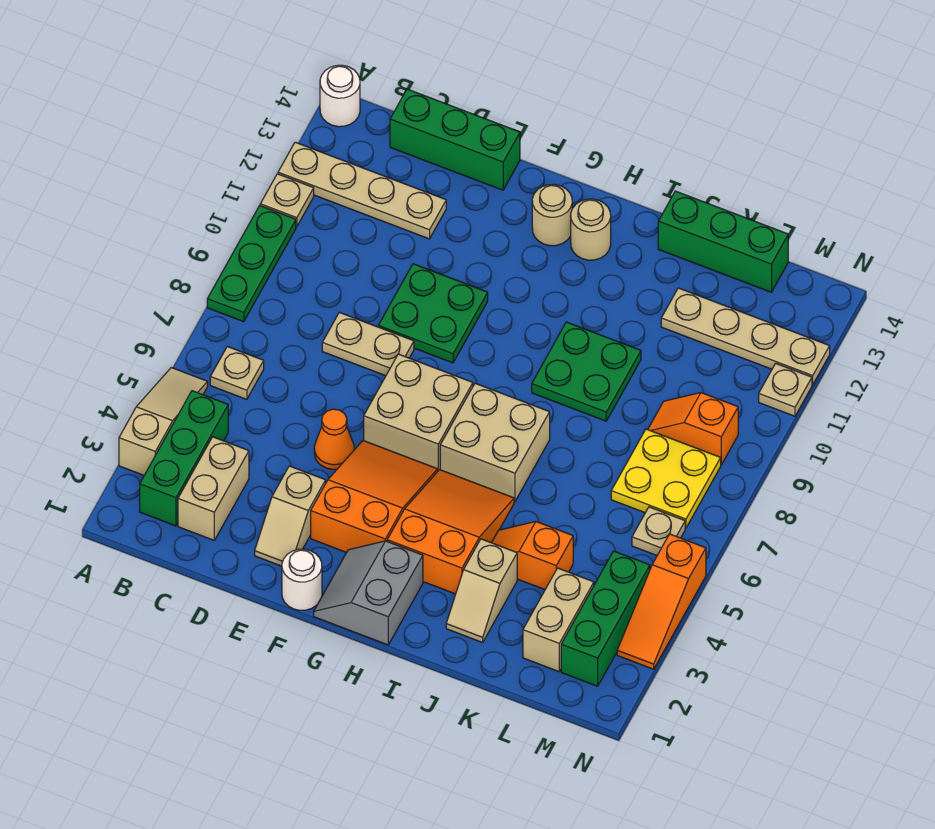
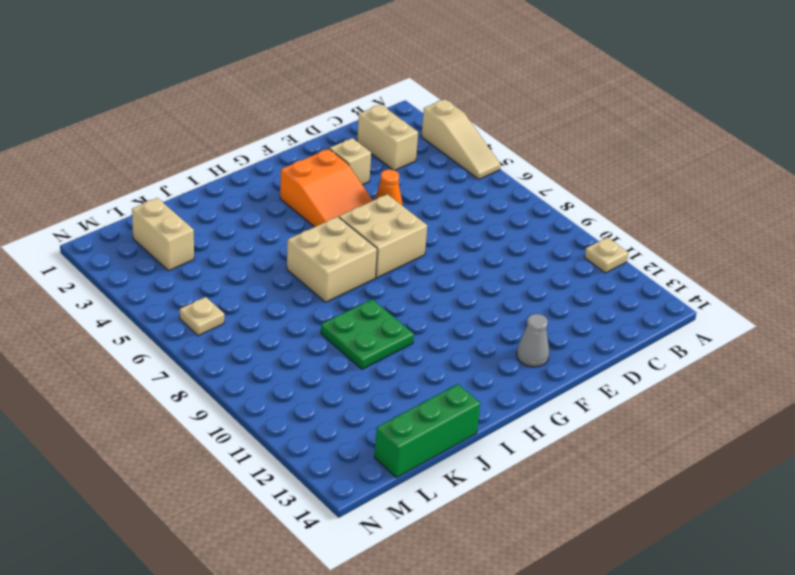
grey cone F13 level 1 -> none
none -> green plate A8:A10 level 1
none -> tan plate A12:D12 level 1
none -> white round brick A14 level 1
none -> green brick B2:B4 level 1

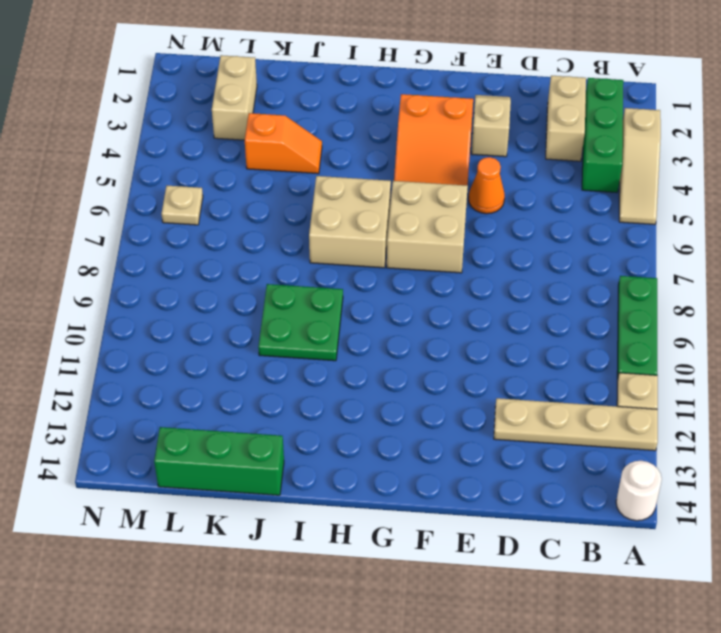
none -> tan plate B6 level 1
none -> green brick C14:E14 level 1
none -> tan plate D8:E8 level 1
none -> green plate E9:F10 level 1

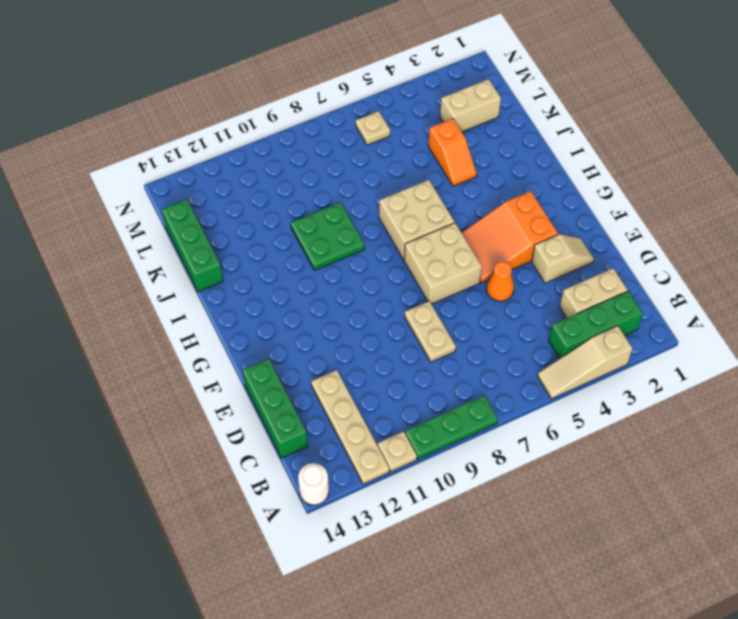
none -> tan plate B6 level 1
none -> green plate E9:F10 level 1
none -> white round brick F1 level 1
none -> grey slope G1:H2 level 1 top H

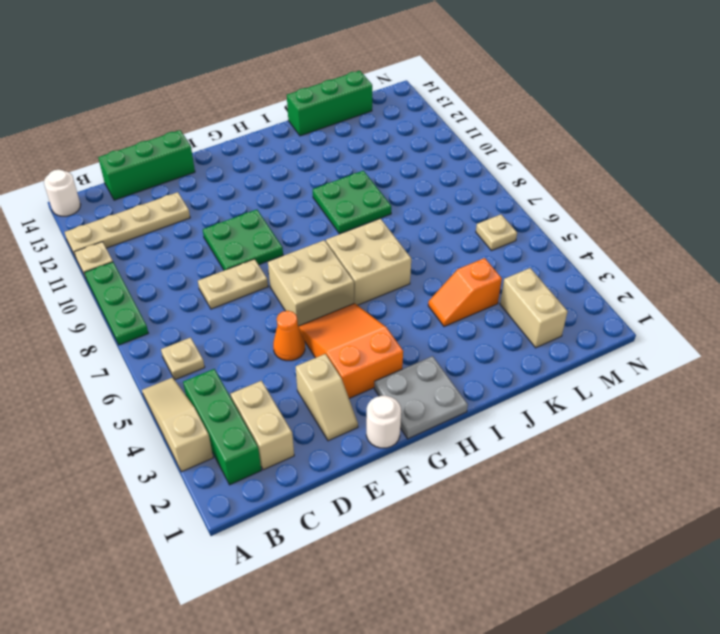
grey plate G1:H2 level 1 -> grey slope G1:H2 level 1 top H
none -> tan round brick G13 level 1
none -> orange slope H3:I5 level 1 top 3
none -> tan round brick H13 level 1
none -> tan slope J2:J3 level 1 top 3

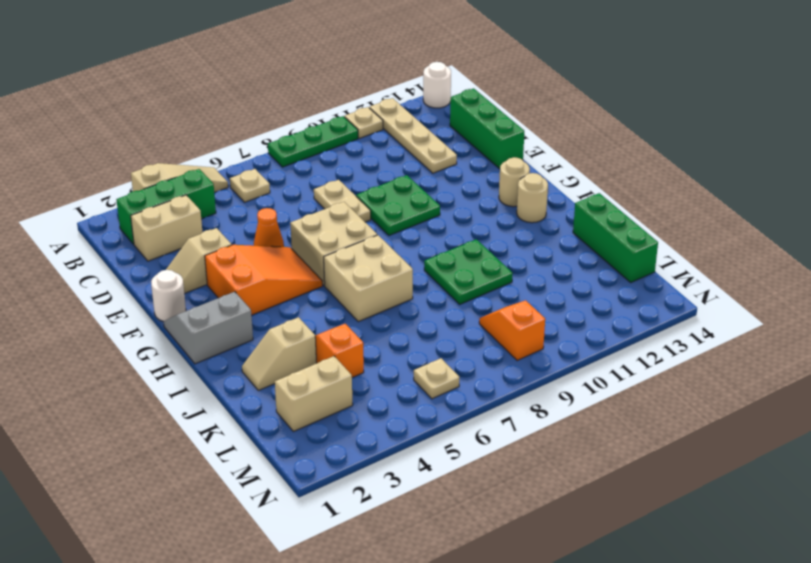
none -> orange slope H3:I5 level 1 top 3
none -> tan plate K12:N12 level 1
none -> yellow plate L7:M8 level 1
none -> green brick M2:M4 level 1

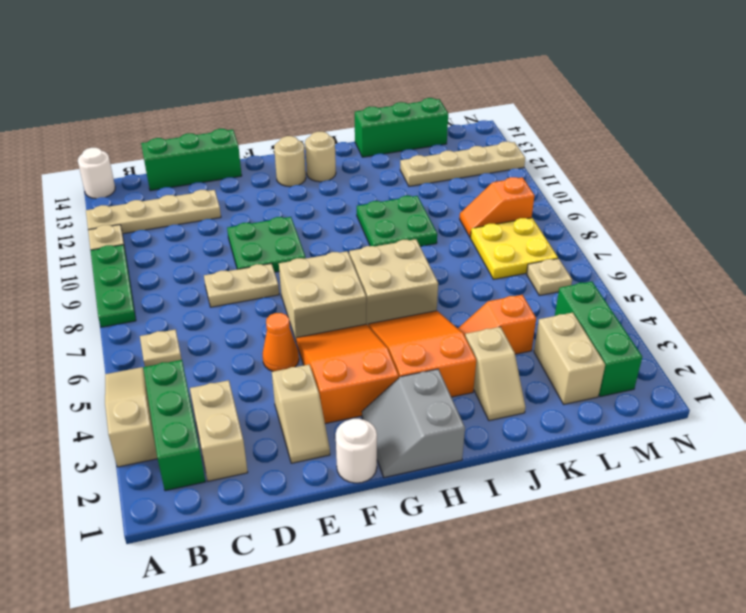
none -> orange slope N3:N5 level 1 top 5
none -> tan plate N11 level 1

